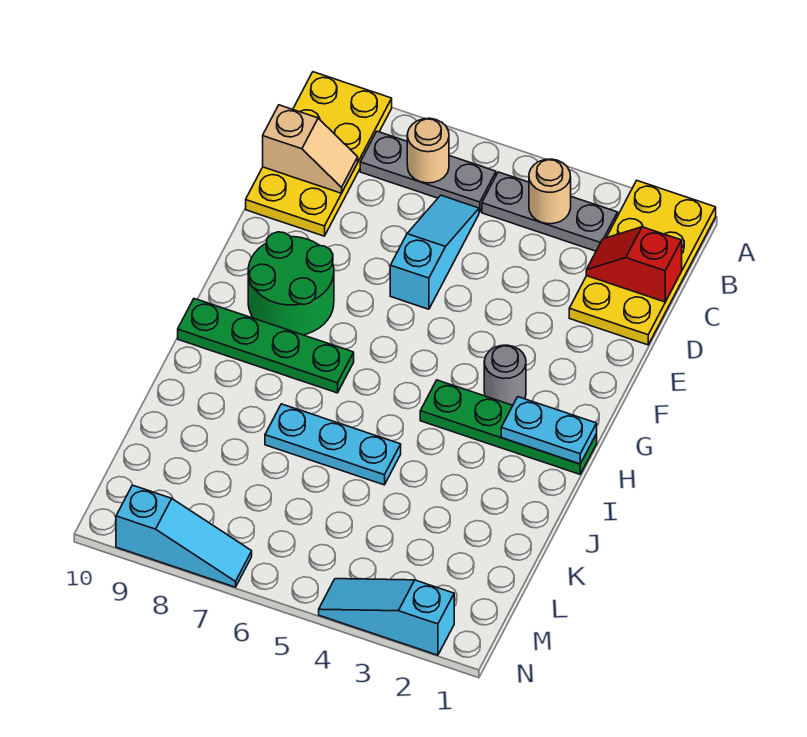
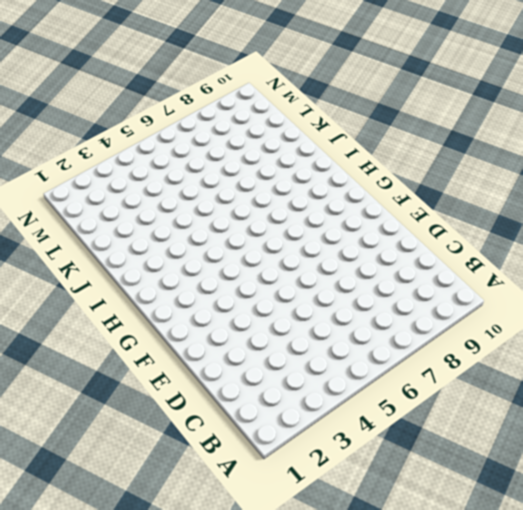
none -> yellow plate A1:D2 level 1
none -> yellow plate A9:D10 level 1
none -> grey plate B3:B5 level 1

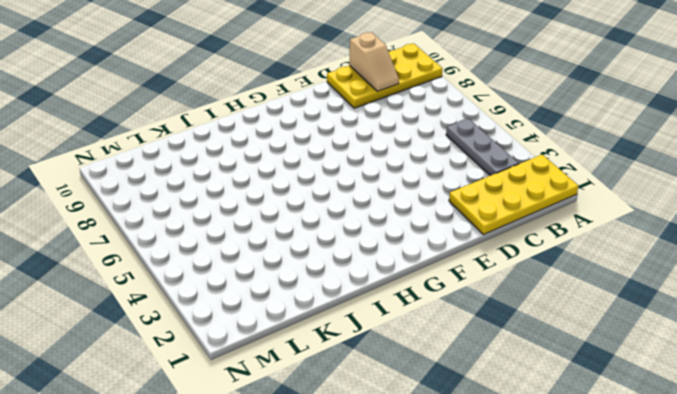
none -> grey plate B6:B8 level 1
none -> cyan slope C6:E6 level 1 top E
none -> green round brick F8:G9 level 1

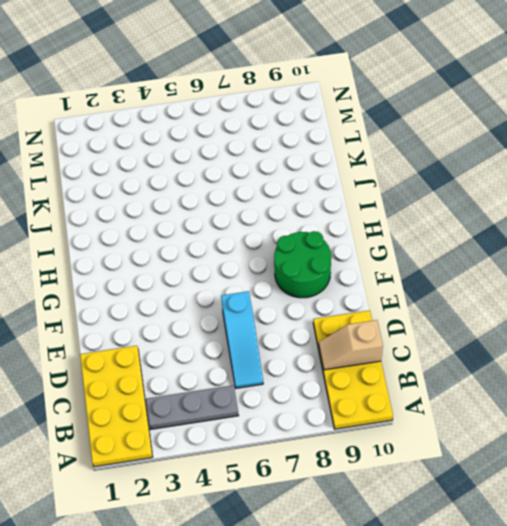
none -> grey plate B6:B8 level 1
none -> grey round brick G3 level 1
none -> green plate H1:H4 level 1

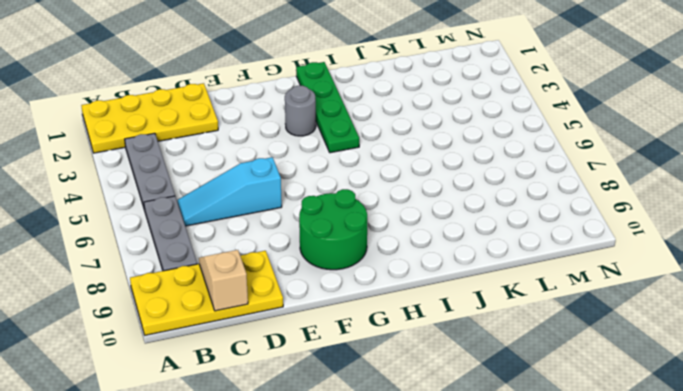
none -> green plate H7:H10 level 1
none -> cyan plate J5:J7 level 1
none -> cyan slope N2:N4 level 1 top 2

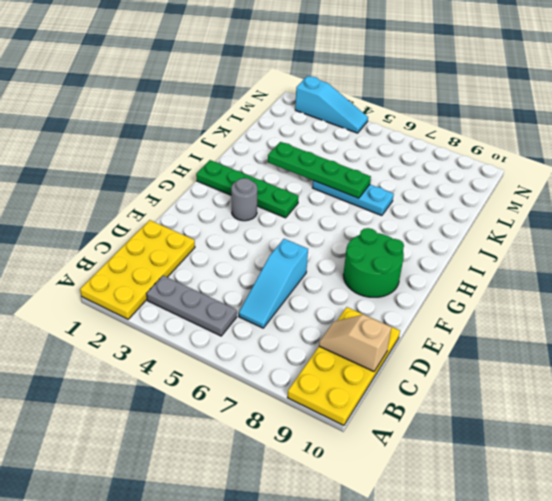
green plate J3:J6 level 2 -> green plate H7:H10 level 1
none -> grey plate B6:B8 level 1
none -> cyan slope N7:N9 level 1 top 9
none -> tan round brick B4 level 2

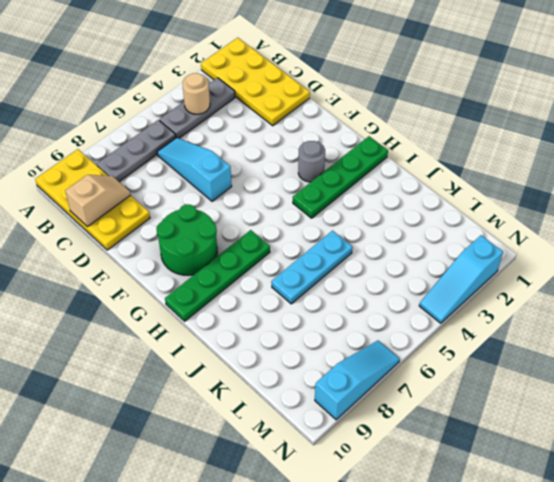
none -> tan round brick B7 level 2
none -> red slope C1:C2 level 2 top 1
none -> cyan plate H1:H2 level 2

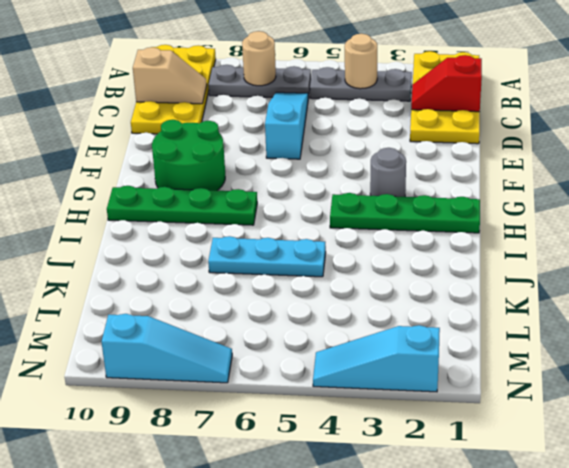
none -> cyan plate H1:H2 level 2

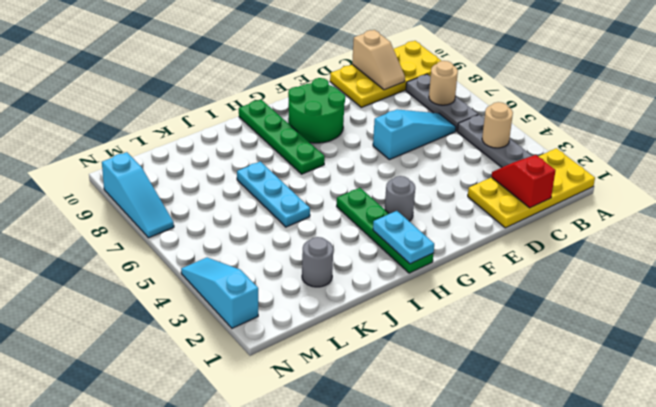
grey round brick K2 level 1 -> none

